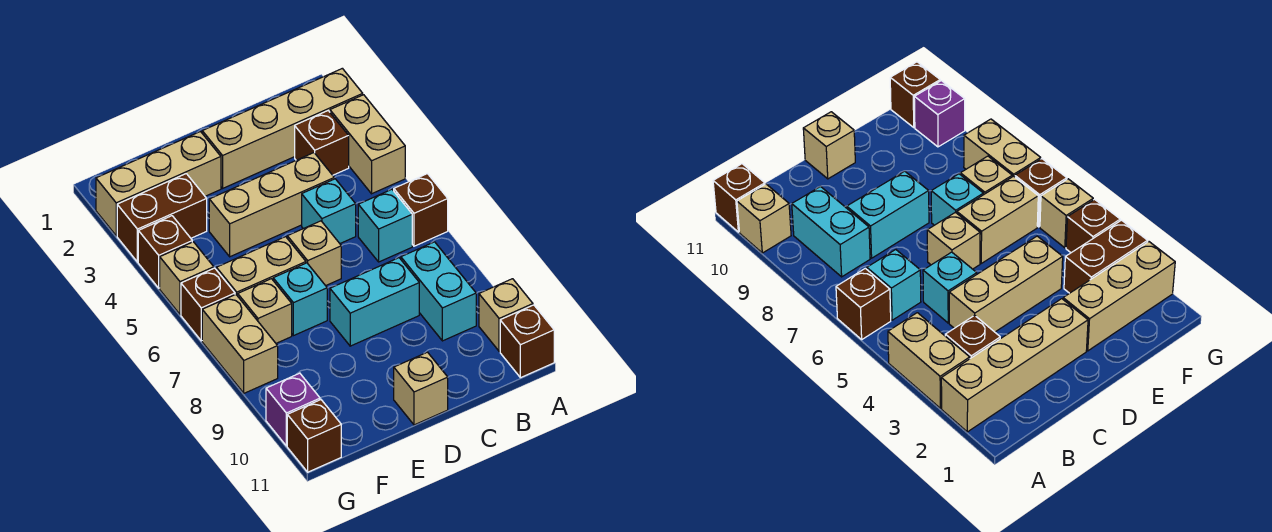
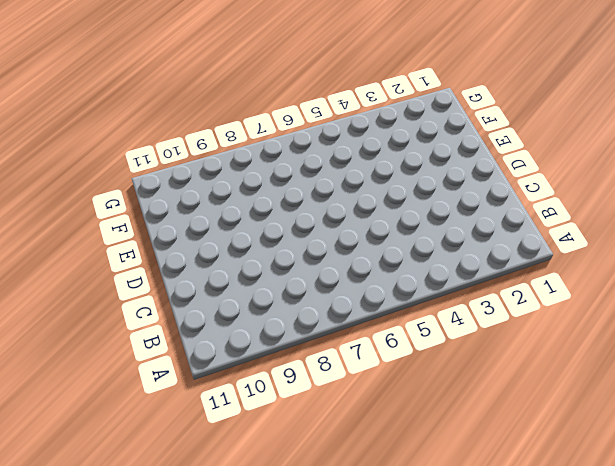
none -> tan brick A2:D2 level 1
none -> tan brick A3:A4 level 1
none -> brown brick A6 level 1

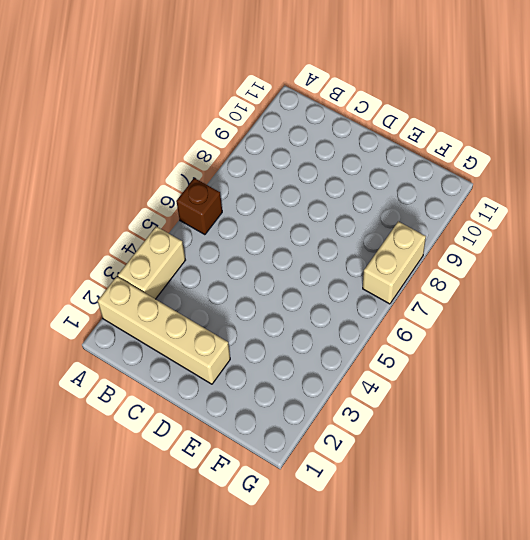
none -> tan brick A10 level 1
none -> brown brick A11 level 1
none -> brown brick B3 level 1

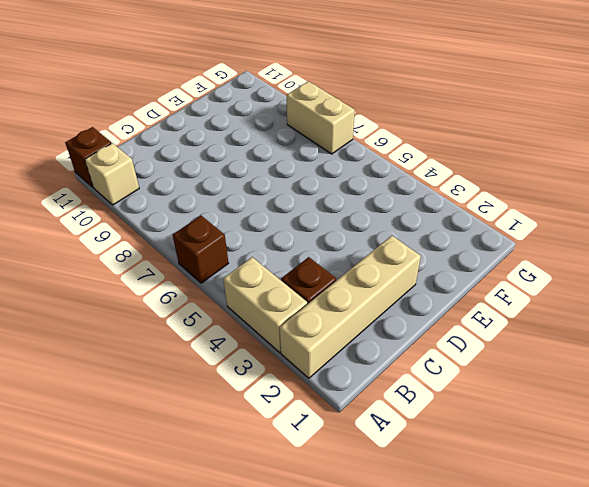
none -> cyan brick B6 level 1
none -> cyan brick B8:B9 level 1
none -> tan brick C4:E4 level 1

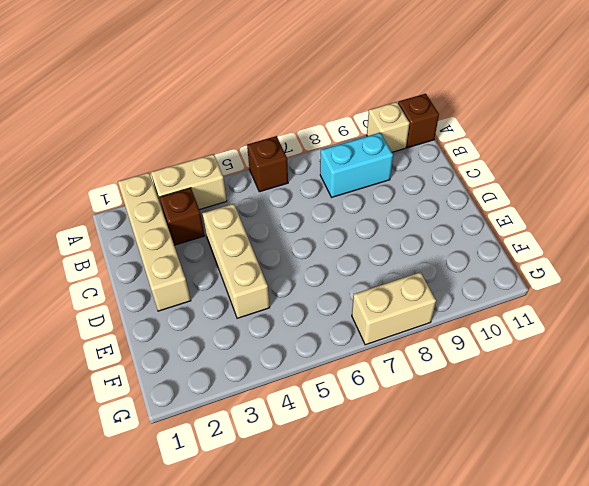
none -> cyan brick B6 level 1
none -> cyan brick C5 level 1
none -> cyan brick C8:D8 level 1

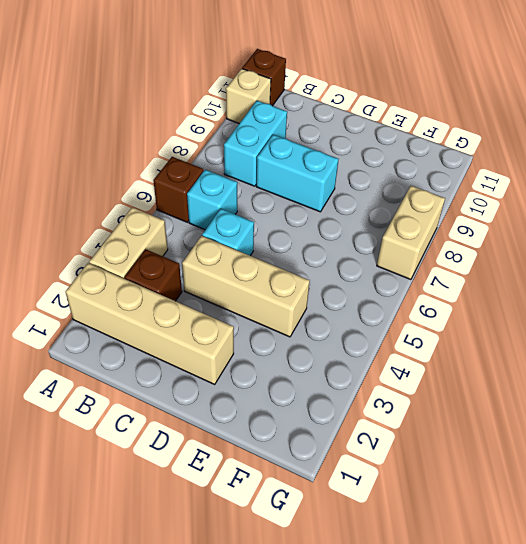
none -> tan brick D6 level 1
none -> tan brick D11 level 1
none -> tan brick E2:G2 level 1

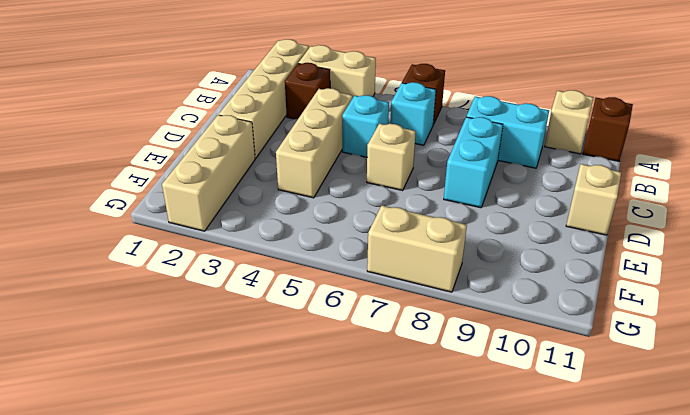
none -> tan brick E6:F6 level 1
none -> cyan brick E7 level 1
none -> brown brick F3:G3 level 1

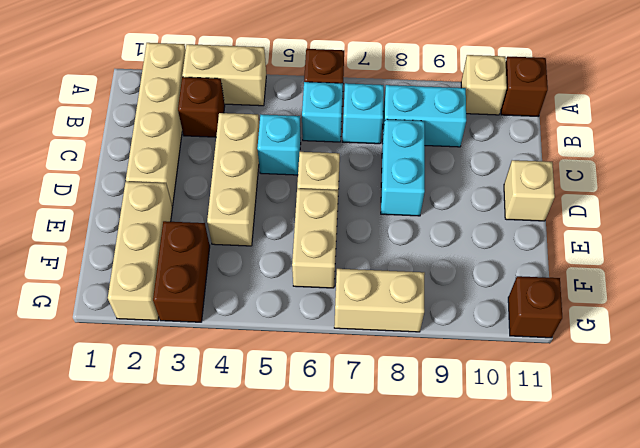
cyan brick B7 level 1 -> cyan brick E7 level 1
none -> tan brick F7 level 1
none -> brown brick G4 level 1
none -> tan brick G5 level 1

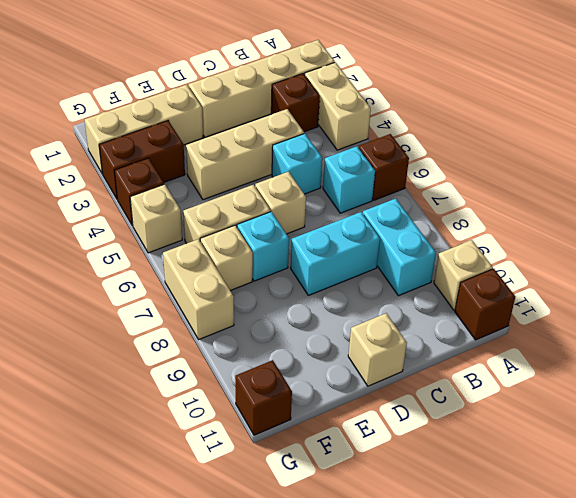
none -> brown brick G6 level 1
none -> purple brick G10 level 1

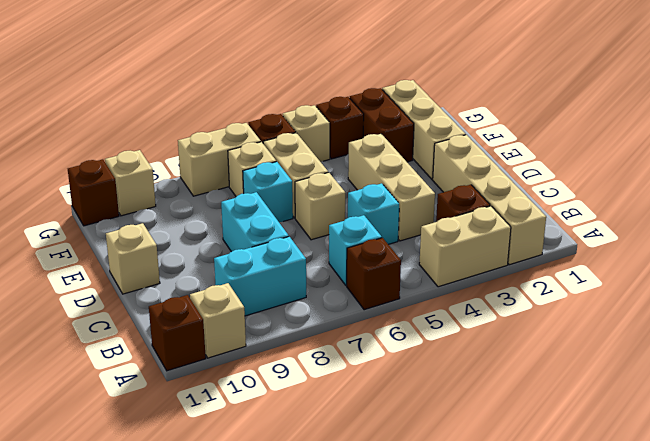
tan brick G10 level 1 -> purple brick G10 level 1

